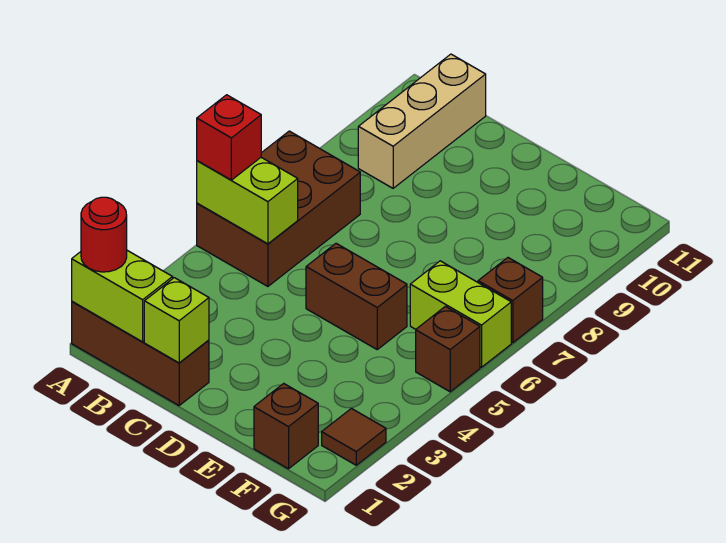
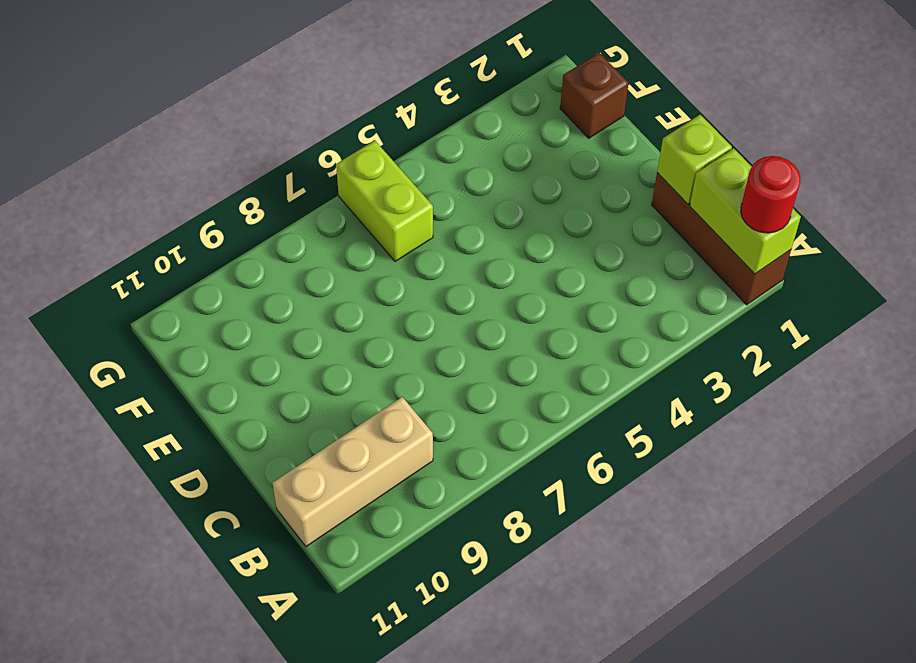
none -> brown brick A5:B7 level 1
none -> brown brick D5:E5 level 1
none -> brown tile G2 level 1

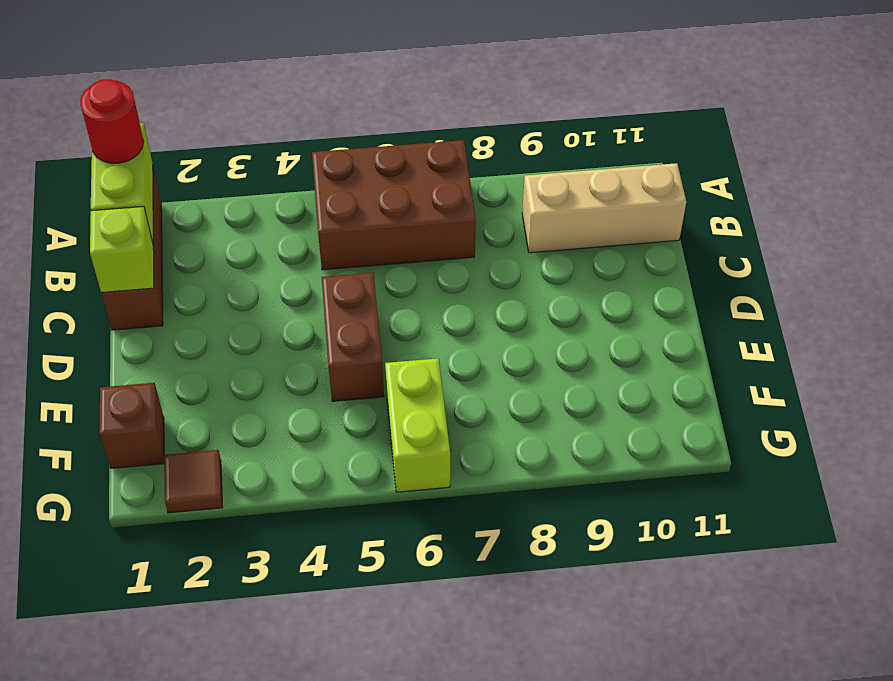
none -> brown brick G5 level 1
none -> brown brick G7 level 1
none -> lime brick A5:B5 level 2

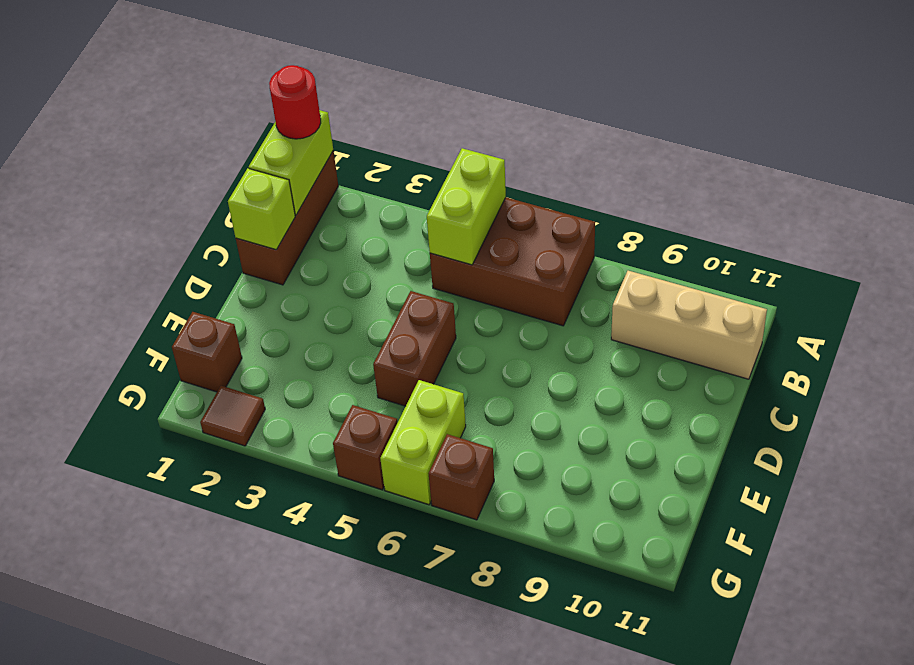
none -> red brick A5 level 3

